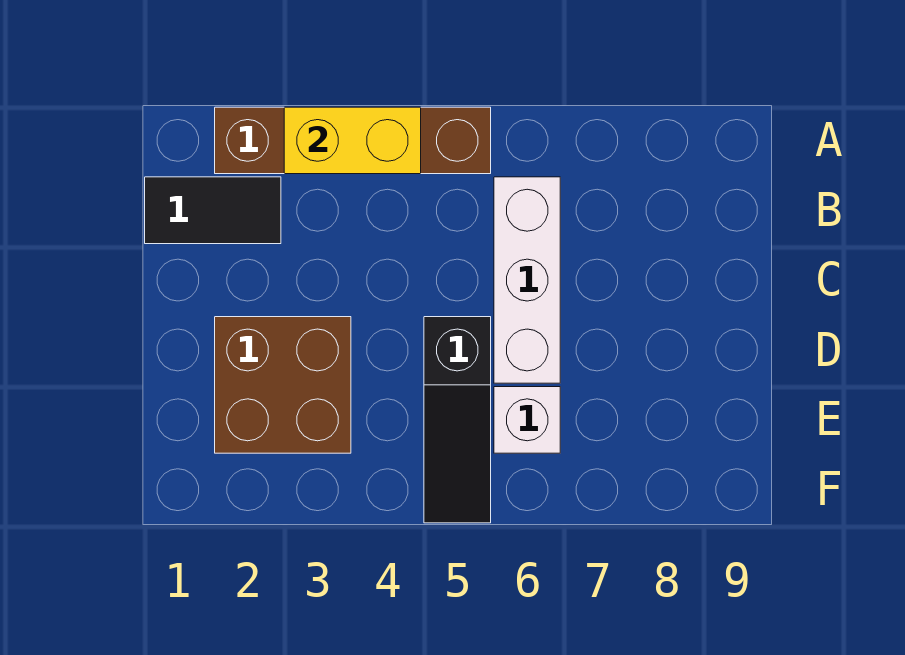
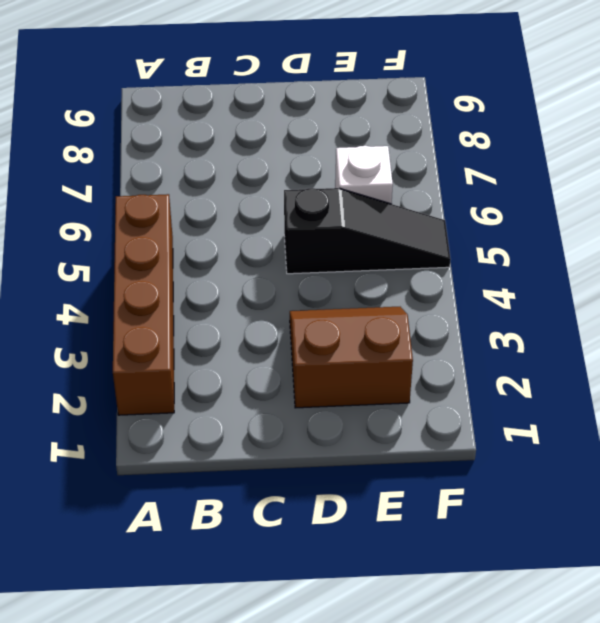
brown slope D2:E3 level 1 top 2 -> brown brick D2:E3 level 1
none -> black tile B1:B2 level 1
none -> white brick B6:D6 level 1

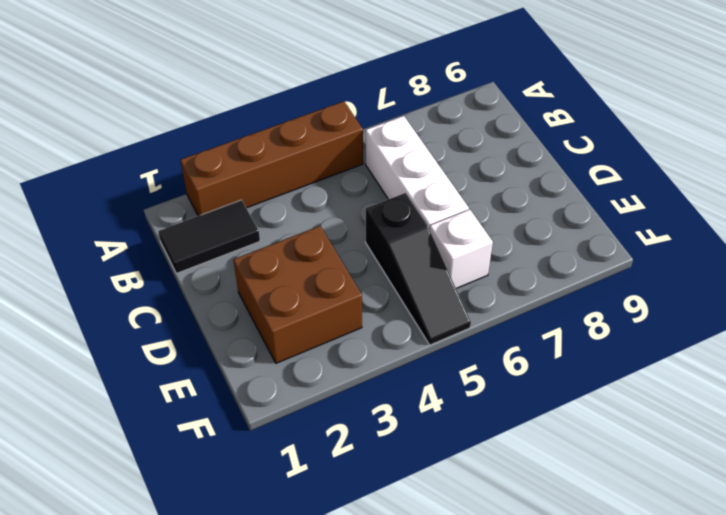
none -> yellow brick A3:A4 level 2

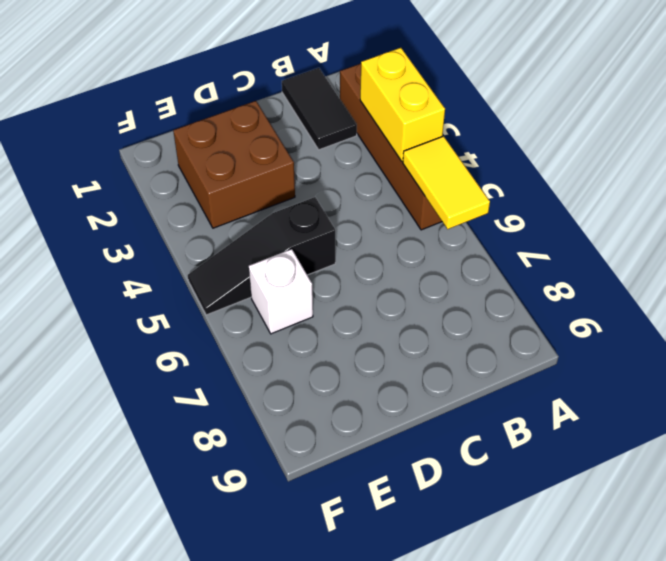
yellow tile A5:A6 level 2 -> none
none -> white brick B6:D6 level 1

